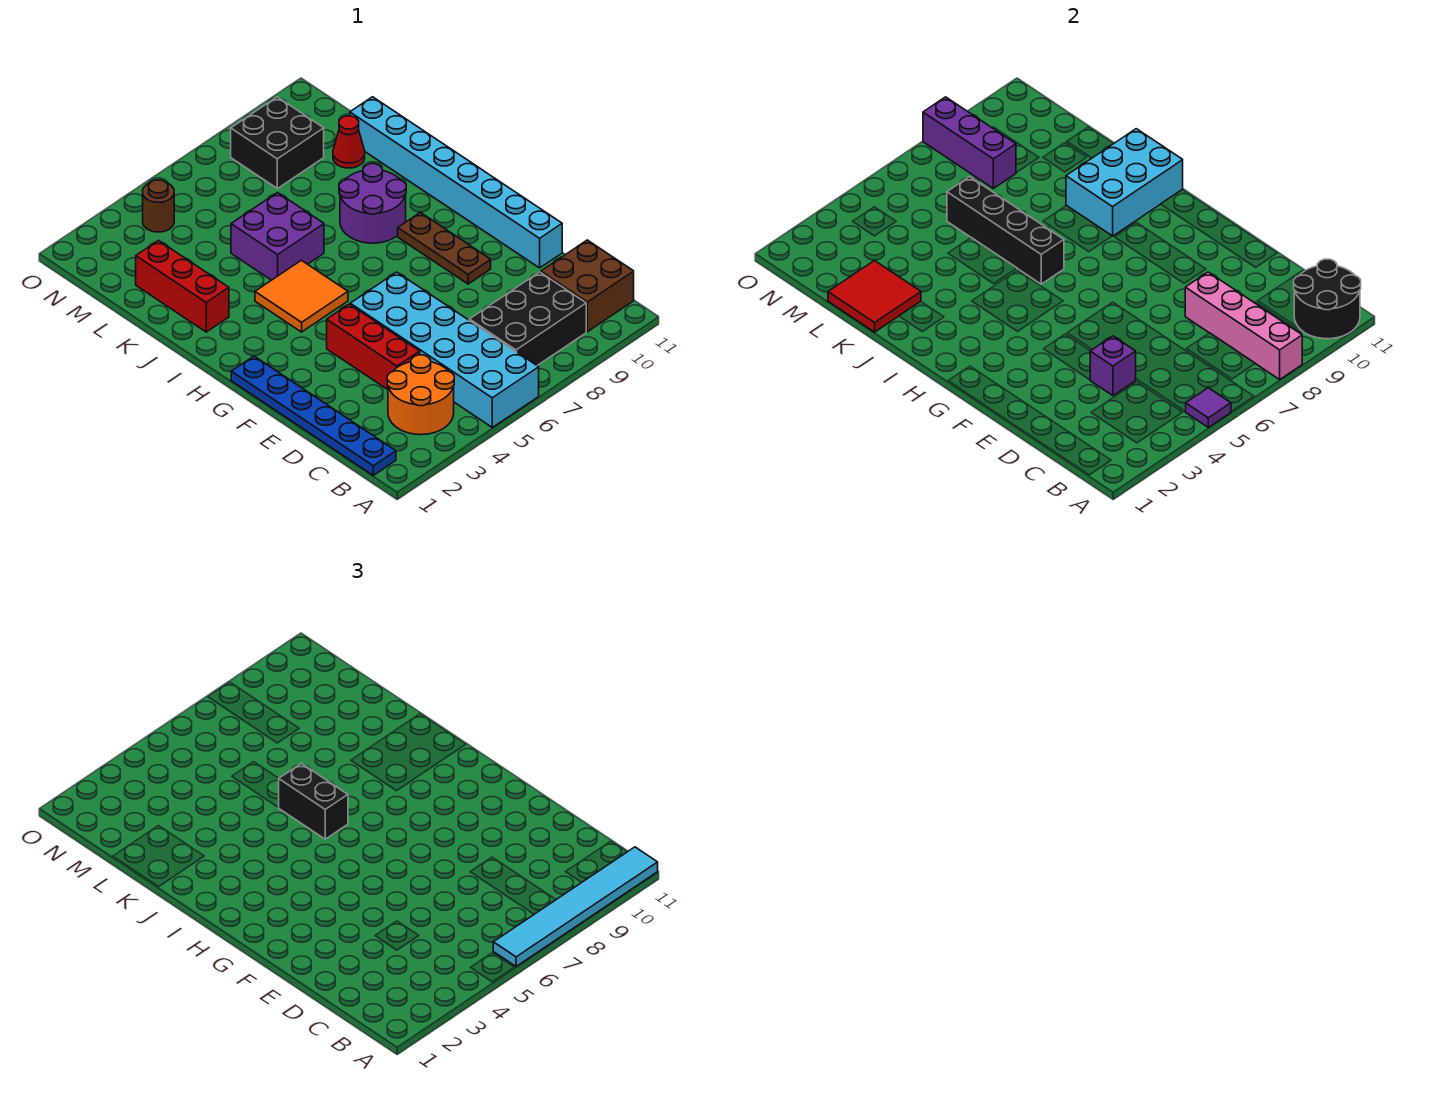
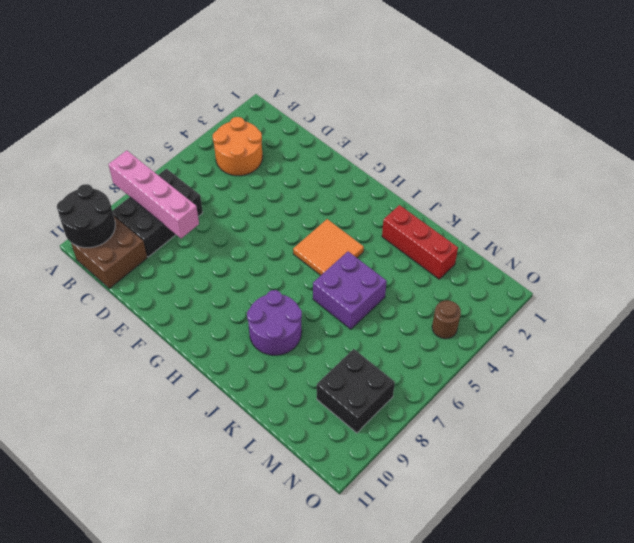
none -> cyan brick A5:F6 level 1
none -> blue plate B1:G1 level 1
none -> red brick D4:F4 level 1

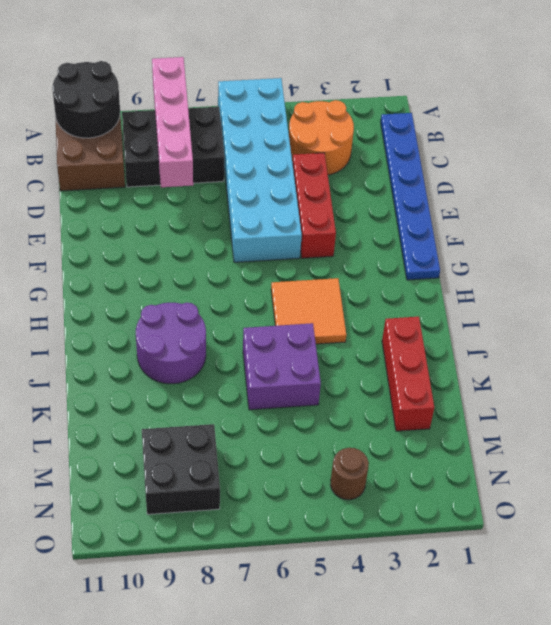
none -> cyan brick E11:L11 level 1
none -> brown plate F9:H9 level 1
none -> red cone L10 level 1

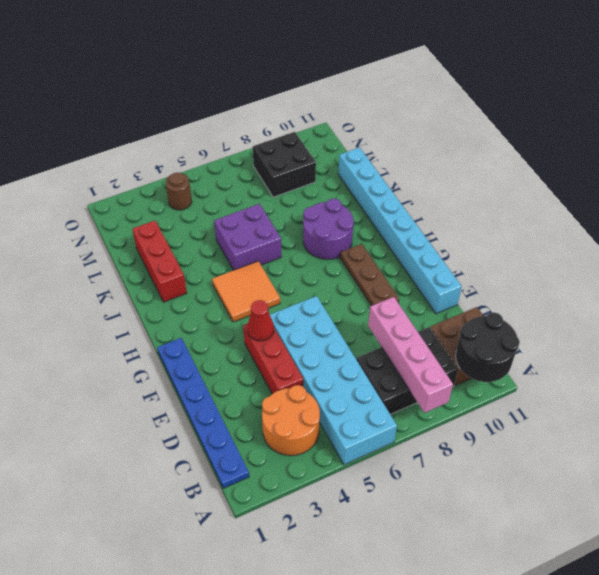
red cone F4 level 2 -> red cone L10 level 1
none -> purple tile A5 level 2
none -> purple brick D4 level 2
none -> black brick I6:L6 level 2

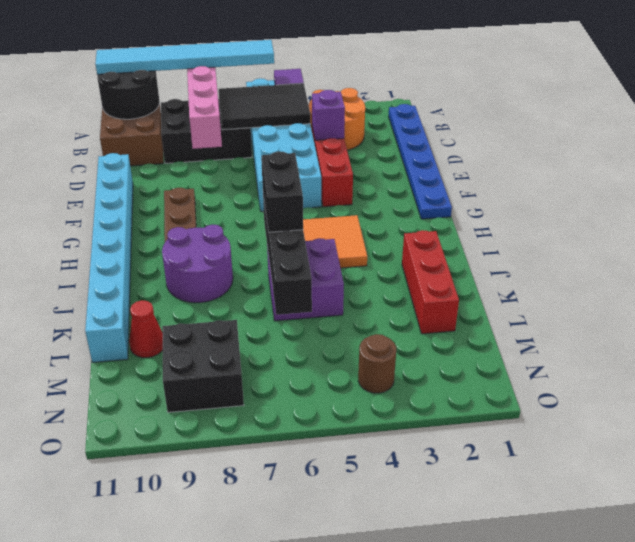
black tile B5:C7 level 2 -> none
none -> cyan brick I9:J11 level 2
none -> red tile K1:L2 level 2
none -> purple brick M8:O8 level 2

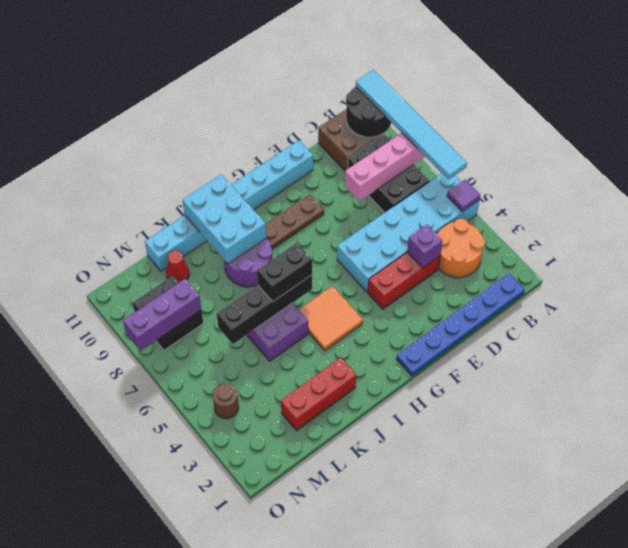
none -> red tile K1:L2 level 2

